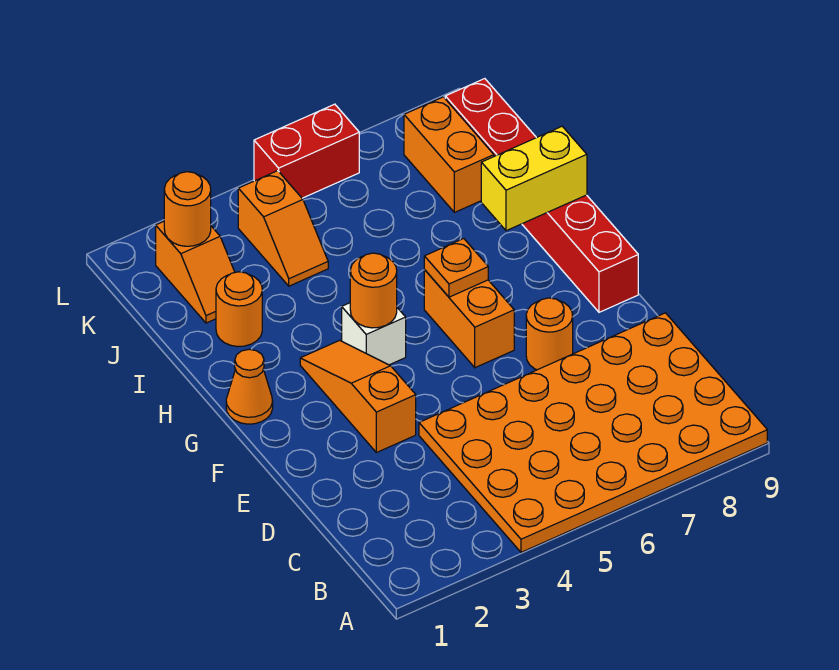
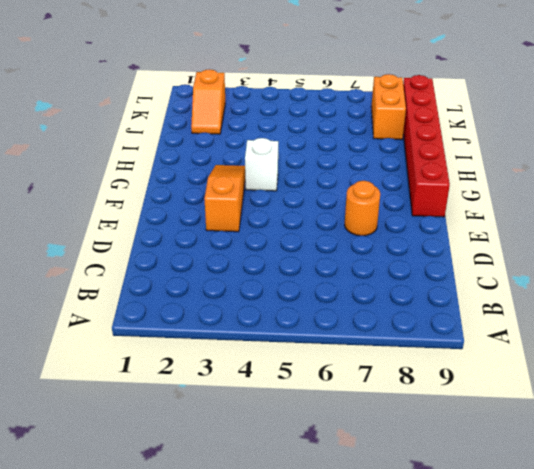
none -> orange plate A4:D9 level 1
none -> orange brick F6:G6 level 1
none -> orange cone G1 level 1

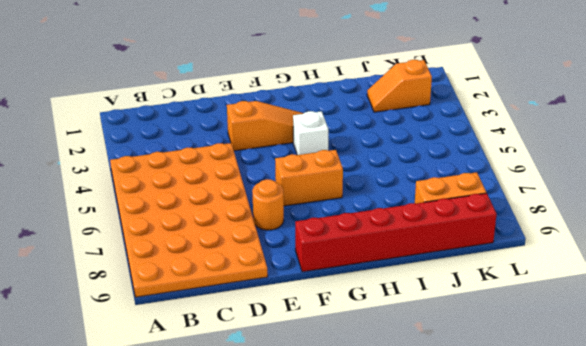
none -> orange cone G1 level 1
none -> orange round brick I2 level 1
none -> orange slope J4:K4 level 1 top K

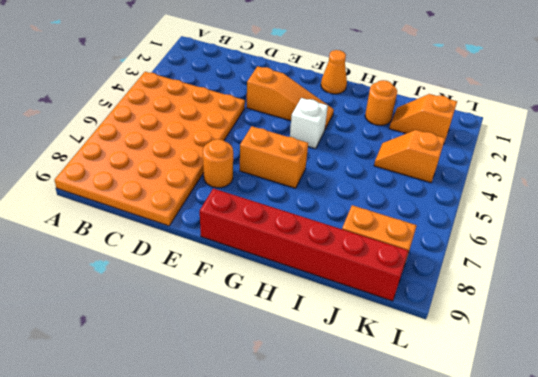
none -> red brick L5:L6 level 1
none -> orange round brick G4 level 2
none -> orange plate G6 level 2

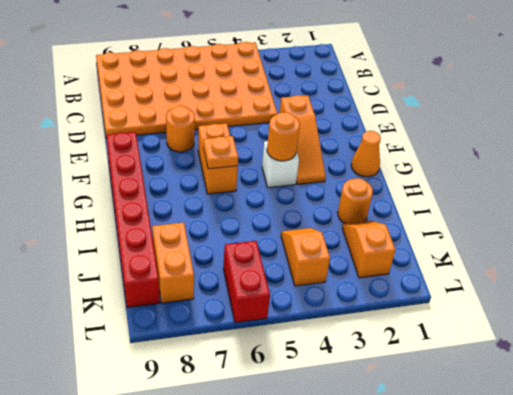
red brick K6:L6 level 1 -> red brick L5:L6 level 1
none -> yellow brick H8:H9 level 2
none -> orange round brick K2 level 2

